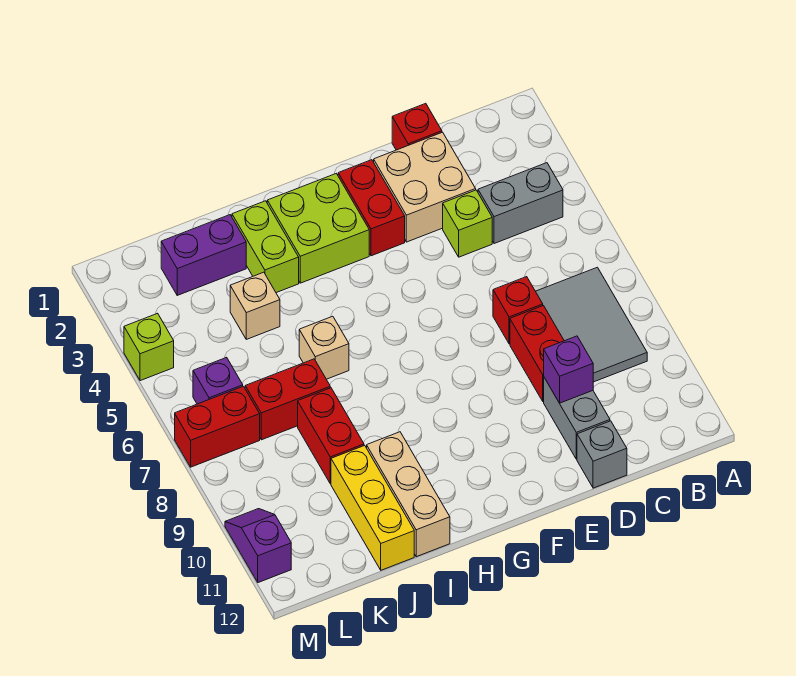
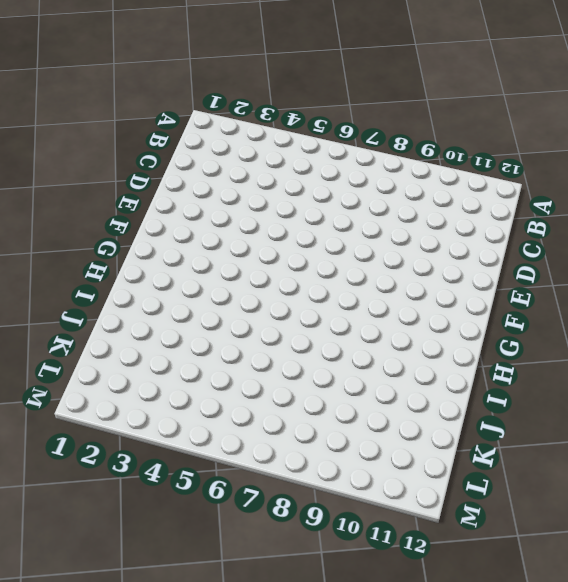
none -> grey brick B4:C4 level 1
none -> grey tile B7:C9 level 1
none -> red brick D1 level 1

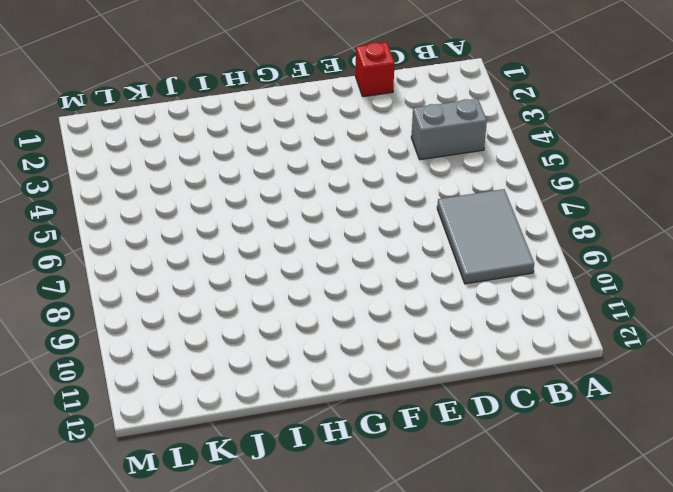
none -> tan brick D2:E3 level 1
none -> lime brick D4 level 1
none -> red brick D7 level 1

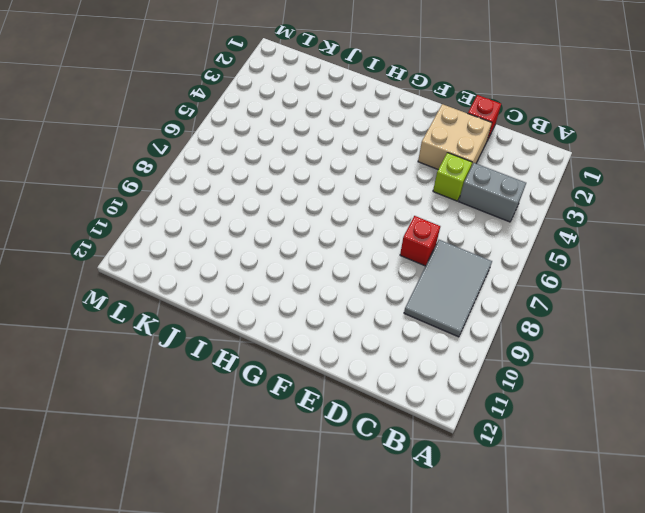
none -> red brick D8:D9 level 1
none -> grey brick D10:D11 level 1
none -> grey brick D12 level 1

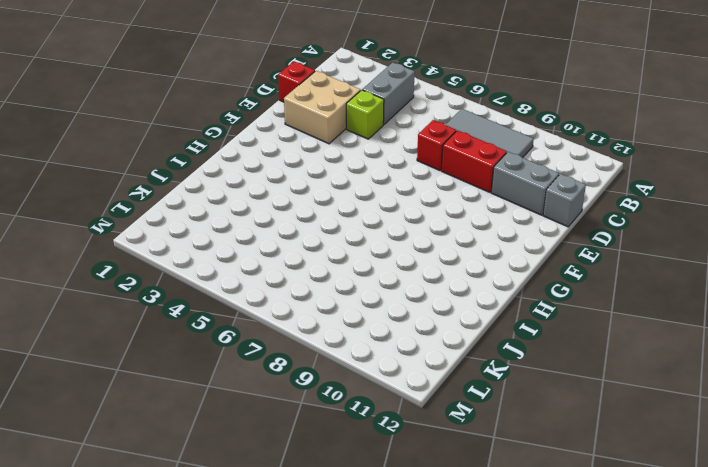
none -> red brick F2:F3 level 1
none -> lime brick G2:H3 level 1
none -> lime brick I2:I3 level 1

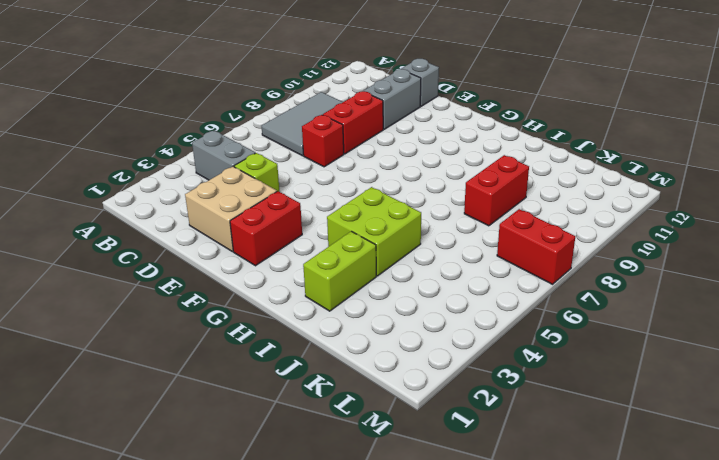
lime brick H4:I5 level 1 -> lime brick G2:H3 level 1
none -> red brick D1 level 1
none -> tan brick I6 level 1
none -> tan brick I10:I12 level 1

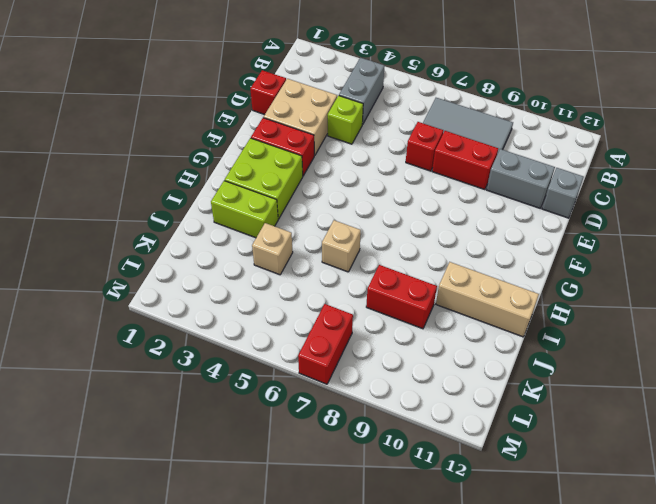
none -> purple brick J2:K2 level 1
none -> red brick J7:K7 level 1
none -> yellow brick J10:J12 level 1

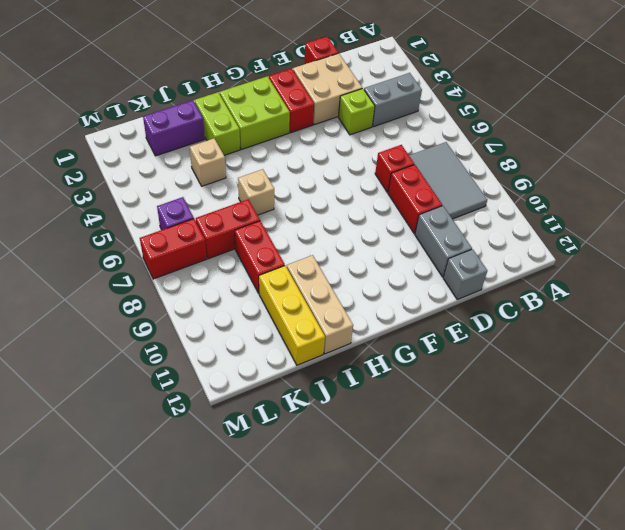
none -> lime brick M4 level 1
none -> purple slope M10:M11 level 1 top 11
none -> purple brick D10 level 2

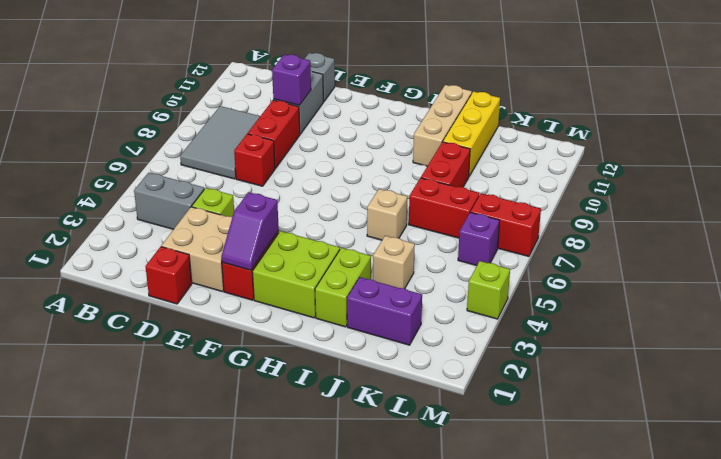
purple slope F2:F3 level 2 top 3 -> purple slope M10:M11 level 1 top 11

